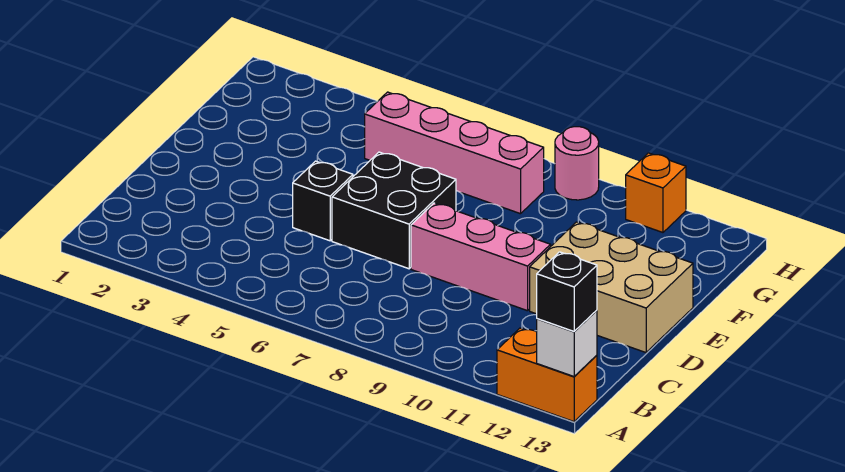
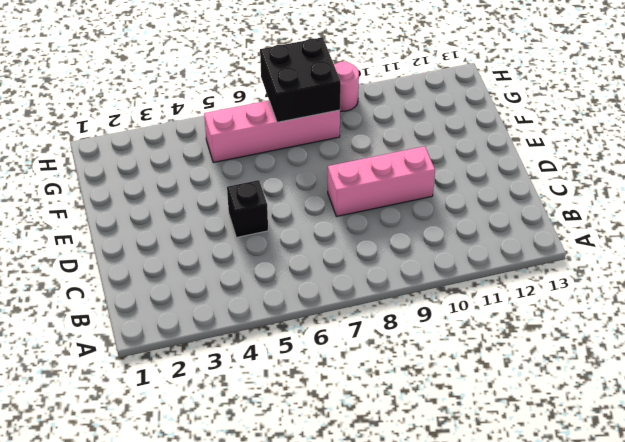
black brick G7:H8 level 2 -> black brick D6:E7 level 1
none -> orange brick A12:A13 level 1
none -> tan brick D11:E13 level 1

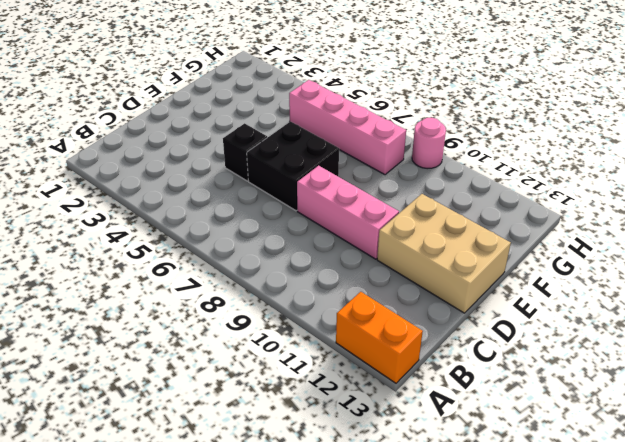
none -> orange brick H11 level 1
none -> white brick A13 level 2

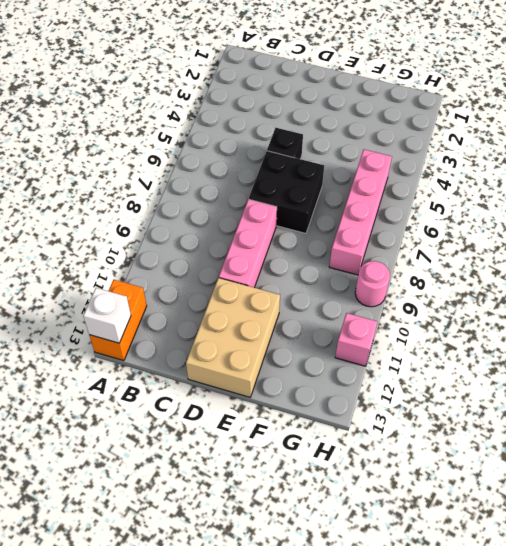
pink brick H11 level 1 -> orange brick H11 level 1
none -> black brick A13 level 3

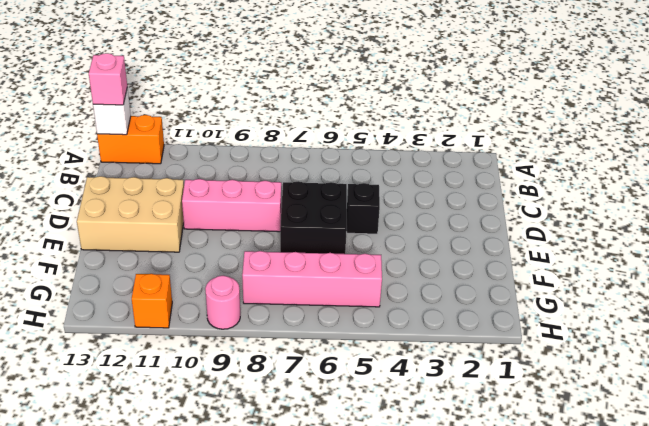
pink brick A13 level 3 -> black brick A13 level 3

